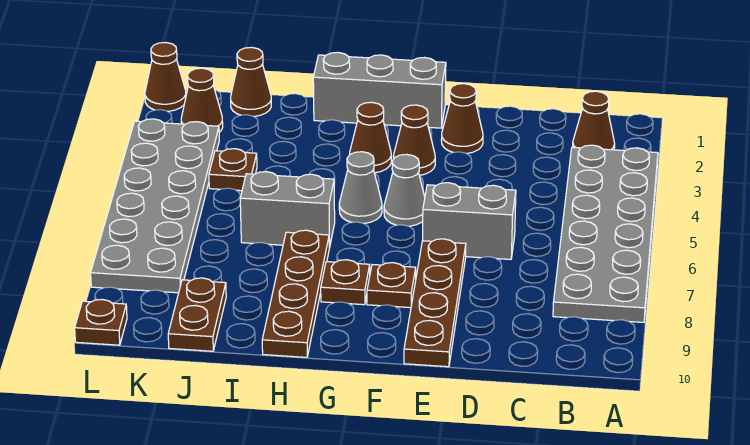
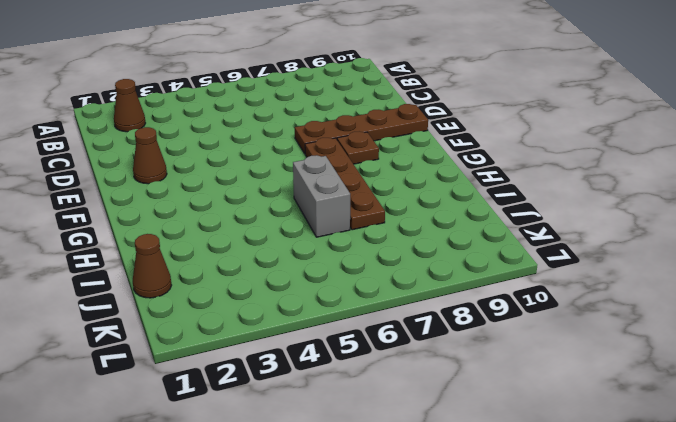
brown plate F7:I7 level 1 -> brown plate H7:H10 level 1
none -> grey plate A3:B8 level 1
none -> grey brick D6:E6 level 1
none -> grey brick F1:H1 level 1

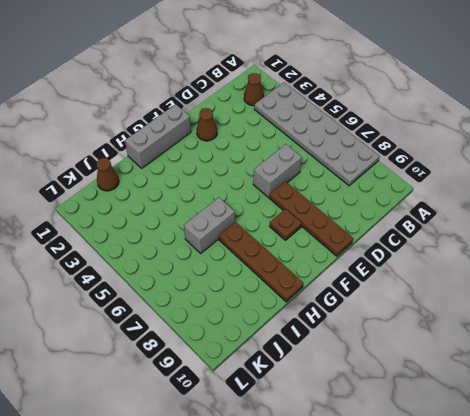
none -> brown cone F3 level 1
none -> grey cone F5 level 1
none -> brown cone G3 level 1

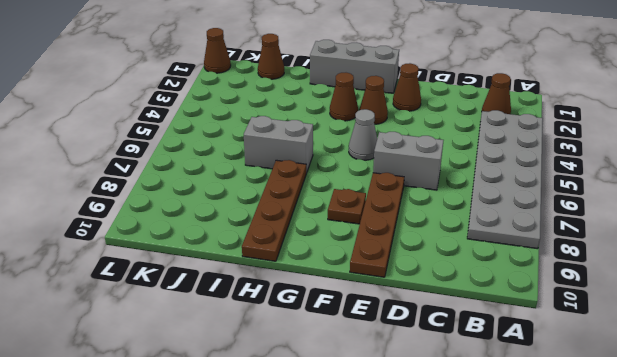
none -> grey cone G5 level 1
none -> brown plate G8 level 1
none -> brown plate J4 level 1

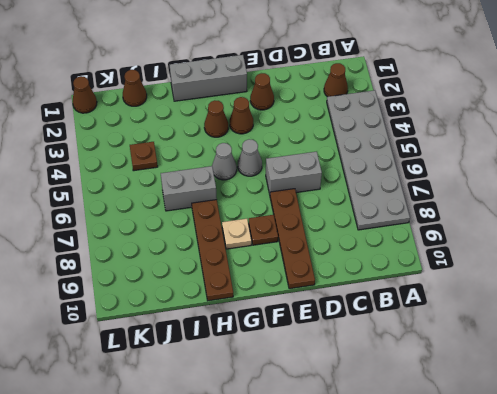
tan plate G8 level 1 -> brown plate G8 level 1
none -> brown plate J9:J10 level 1
none -> brown cone K2 level 1
none -> grey plate K3:L8 level 1

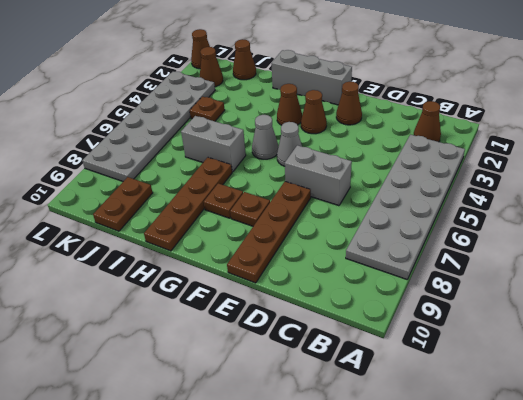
none -> brown plate L10 level 1

